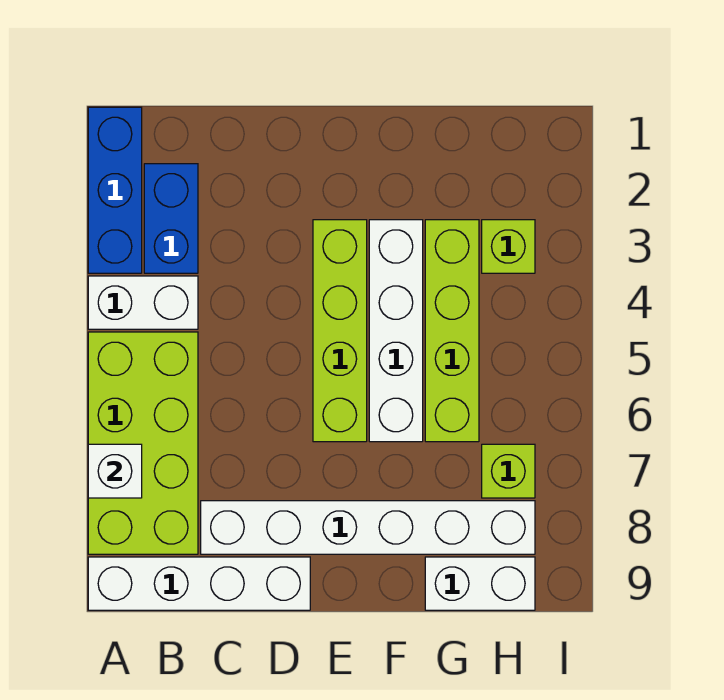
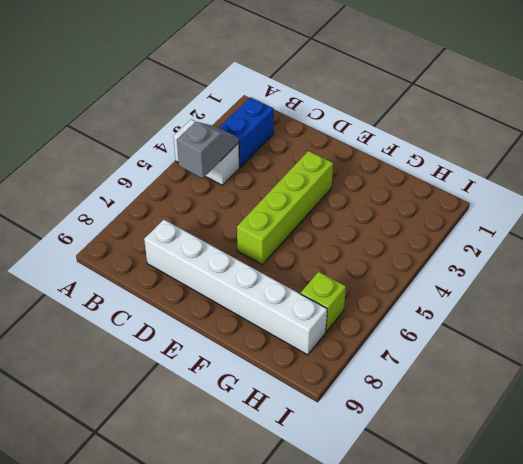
grey slope B4:B5 level 2 top 5 -> none
none -> blue brick A1:A3 level 1
none -> lime brick A5:B8 level 1
none -> white brick A9:D9 level 1

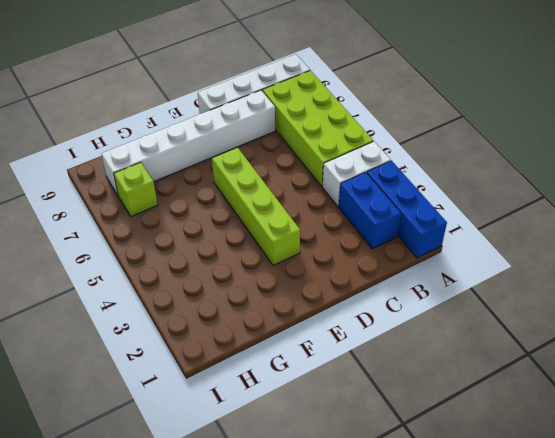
none -> white brick F3:F6 level 1
none -> lime brick G3:G6 level 1
none -> white brick G9:H9 level 1

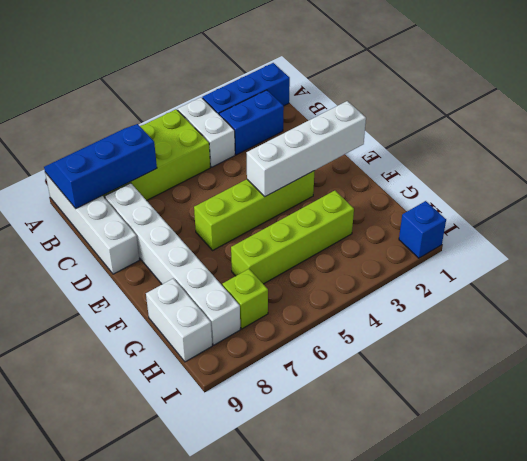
blue slope A7:B9 level 2 top B -> white brick A7 level 2
white brick E1:E4 level 2 -> white brick F3:F6 level 1
blue brick I1 level 1 -> none
none -> lime brick H3 level 1

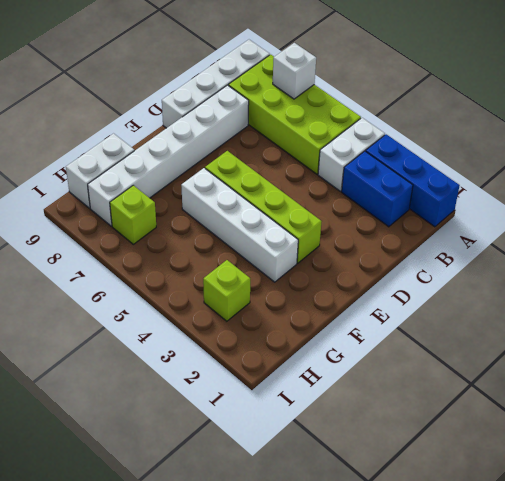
none -> lime brick G3:G6 level 1

